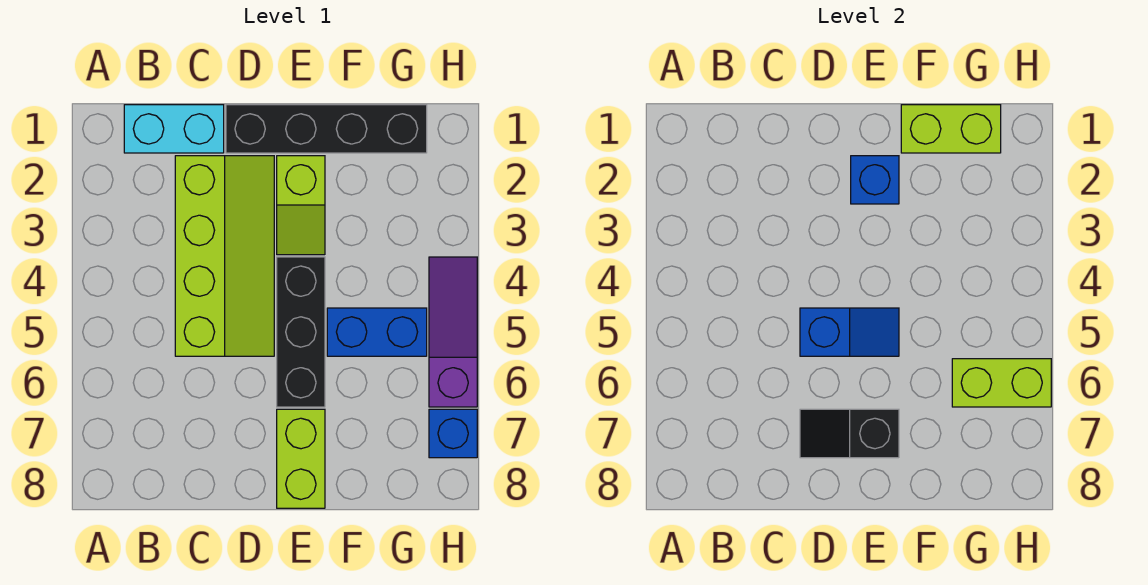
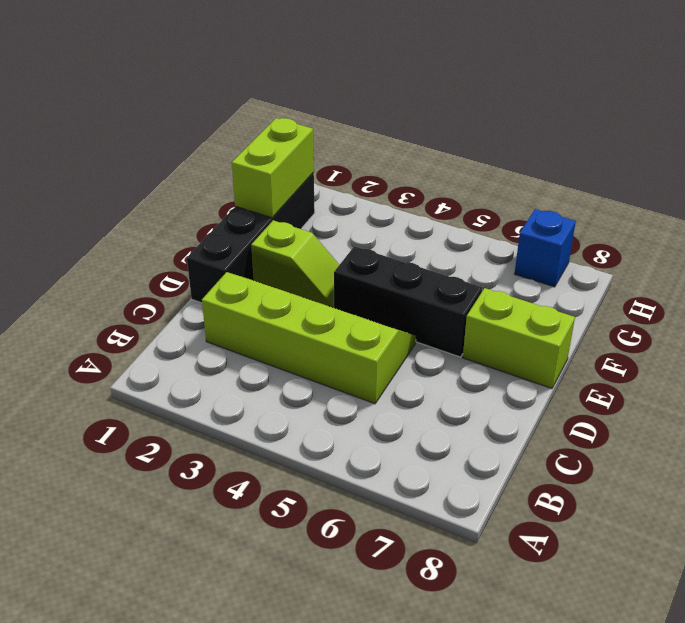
none -> cyan brick B1:C1 level 1
none -> blue brick F5:G5 level 1
none -> purple slope H4:H6 level 1 top 6

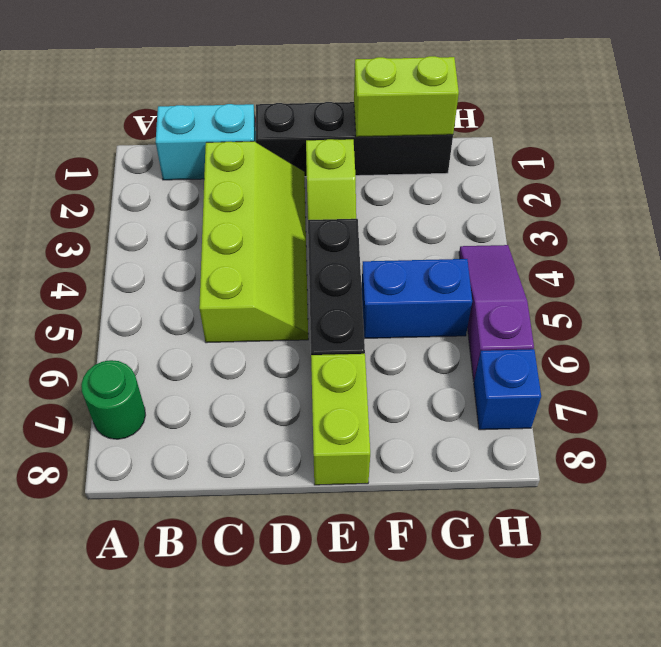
green round brick A7 level 1 -> none
none -> blue slope D5:E5 level 2 top D
none -> black slope D7:E7 level 2 top E
none -> blue brick E2 level 2

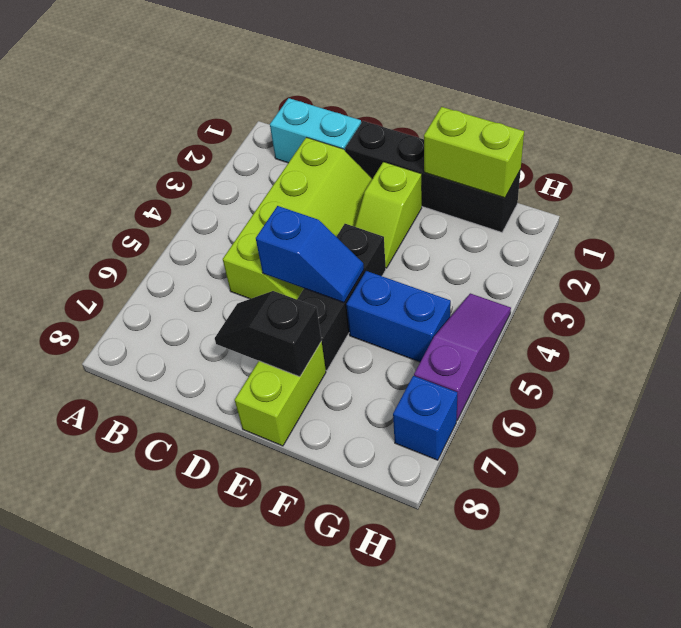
none -> blue brick E2 level 2
none -> lime brick G6:H6 level 2

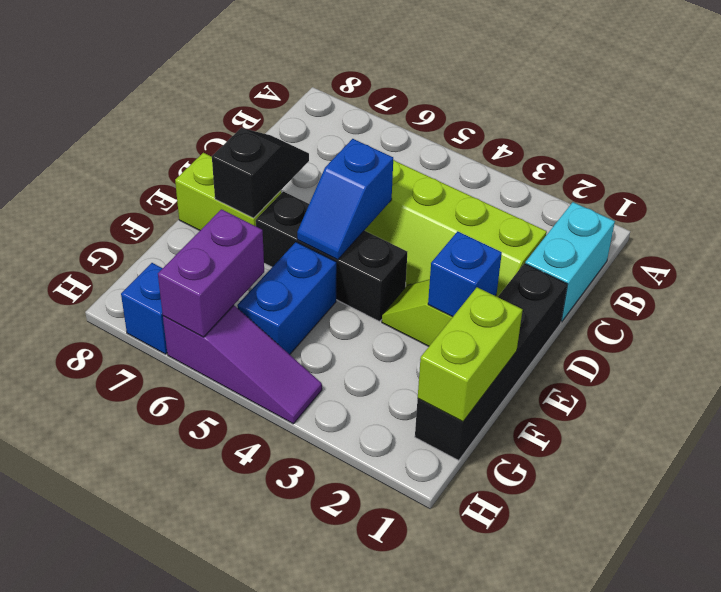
purple brick G6:H6 level 2 -> lime brick G6:H6 level 2

